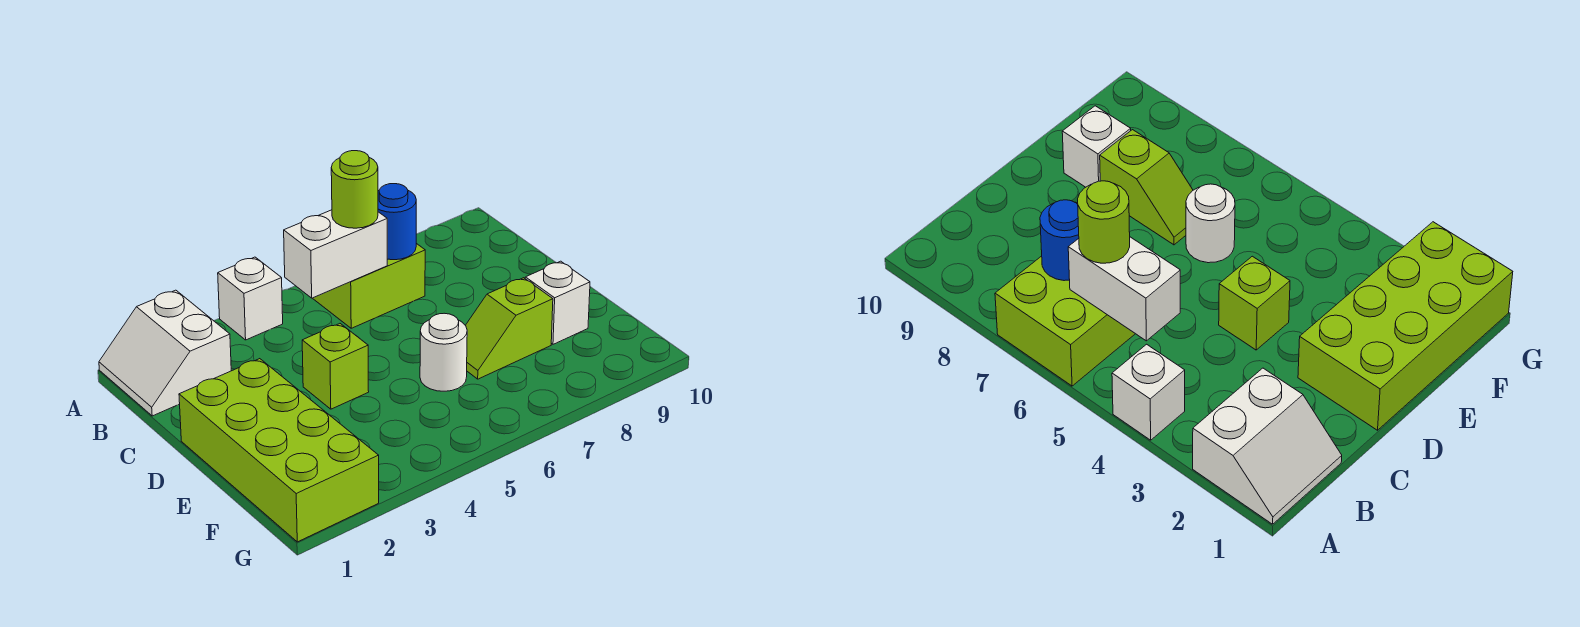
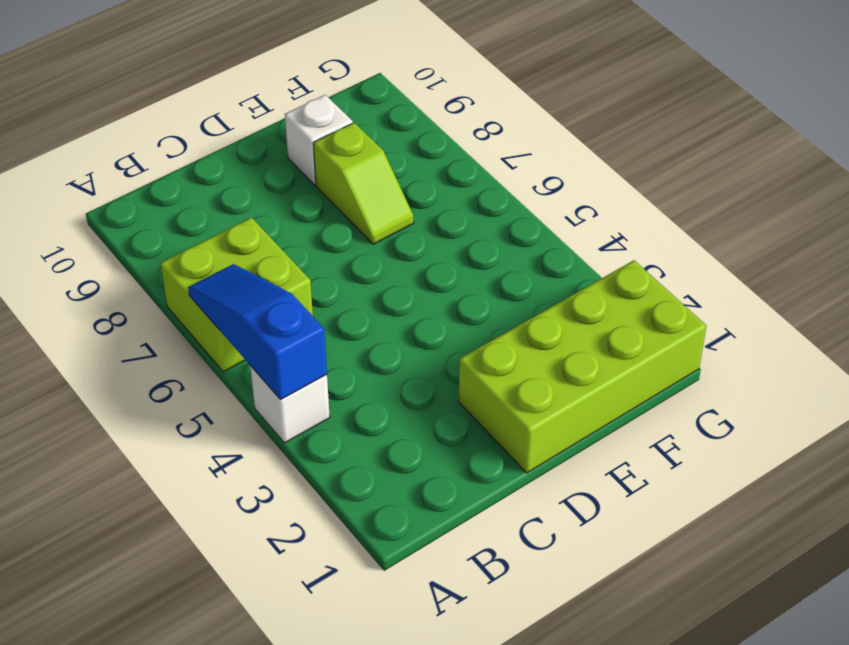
blue slope A4:A6 level 2 top 4 -> none
none -> white slope A1:B2 level 1 top 2
none -> lime brick D4 level 1

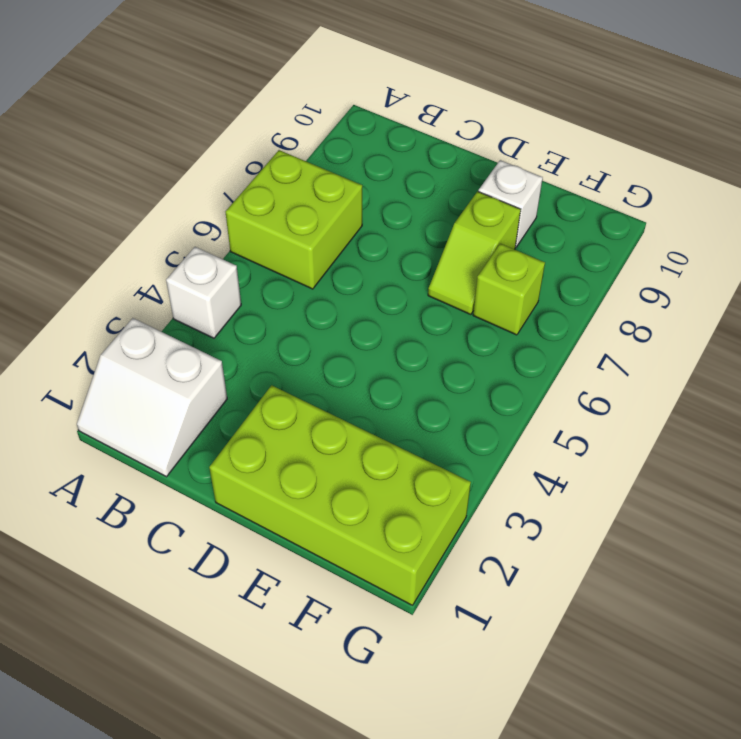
lime brick F7 level 1 -> lime brick D4 level 1
none -> white round brick E6 level 1
none -> white brick B5:B6 level 2

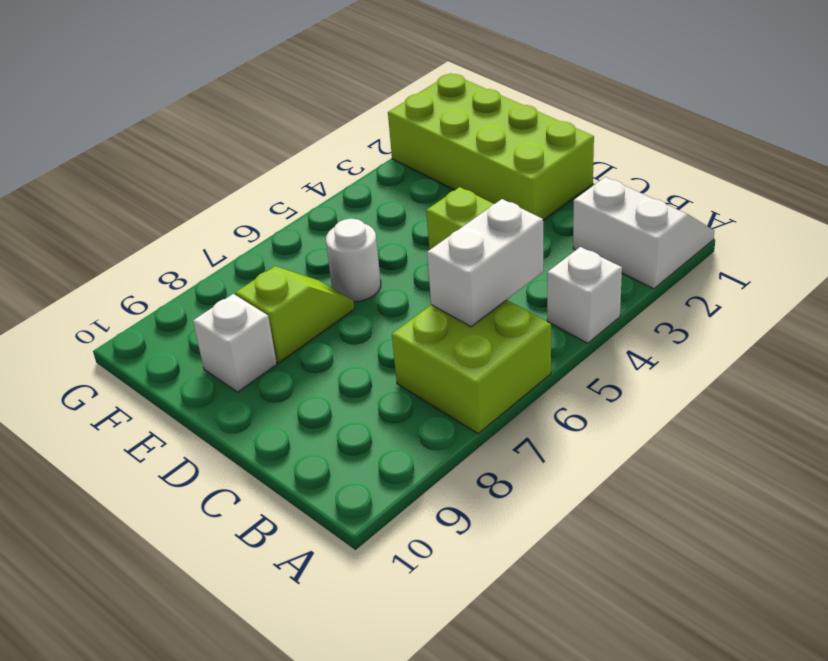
none -> blue round brick B7 level 2
none -> lime round brick B6 level 3

